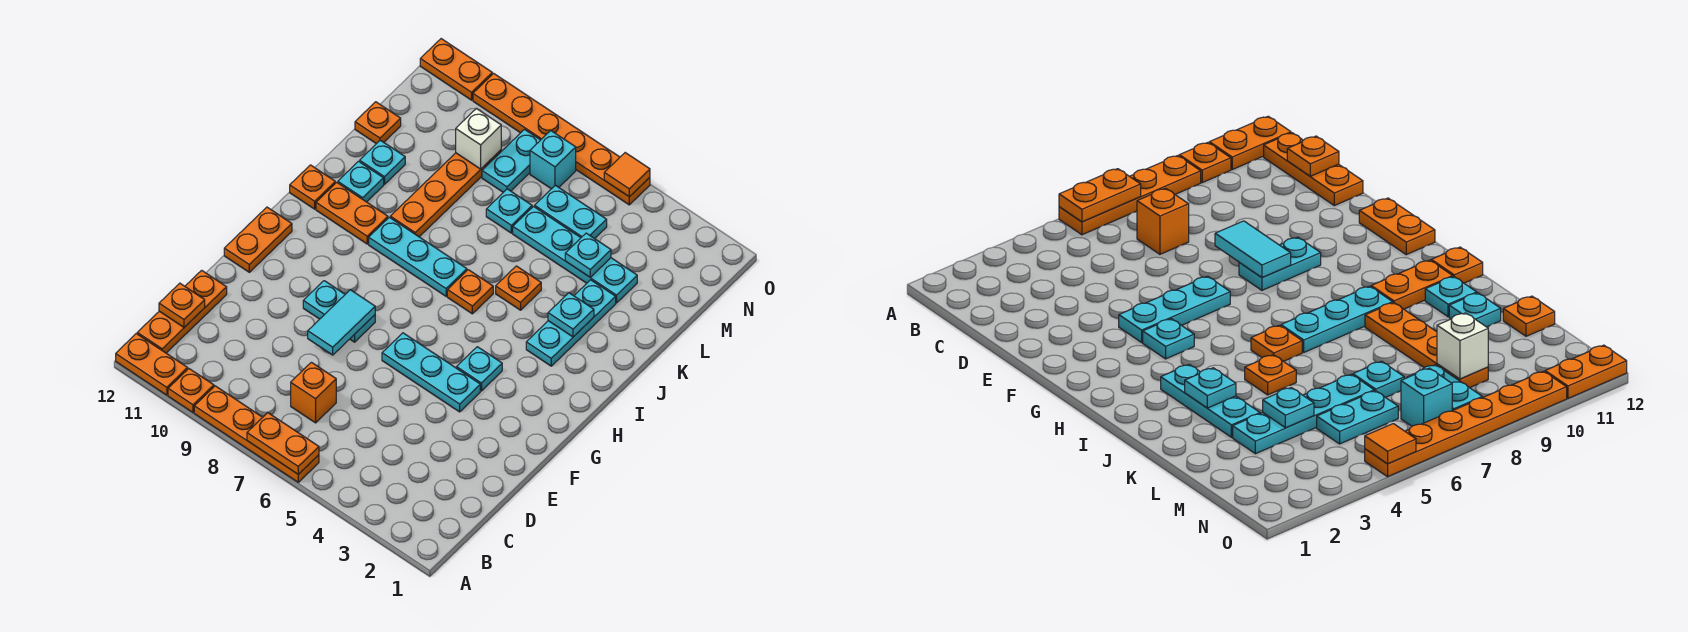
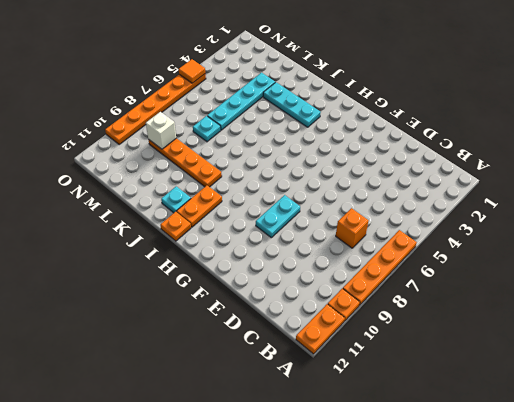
none -> orange plate B12:D12 level 1
none -> cyan plate F4:F6 level 1
none -> orange plate F12:G12 level 1
none -> cyan plate G4 level 1

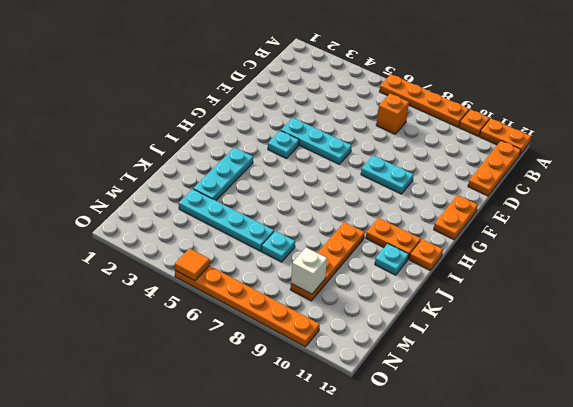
none -> orange plate I6 level 1
none -> cyan plate I7:I9 level 1
none -> orange plate J5 level 1
none -> cyan plate K11 level 1

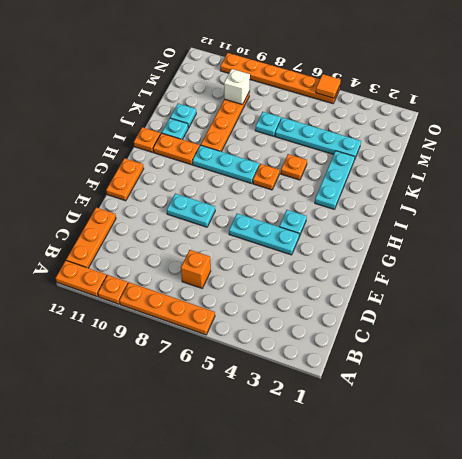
none -> orange plate L12 level 1
none -> cyan plate M5:M6 level 1
none -> cyan plate M8:N8 level 1
none -> cyan brick N7 level 1

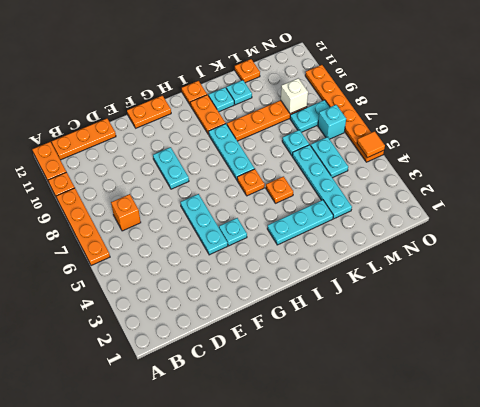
none -> orange plate O11:O12 level 1
none -> orange plate A6:A7 level 2
none -> orange plate C12 level 2
none -> cyan tile E8:F8 level 2

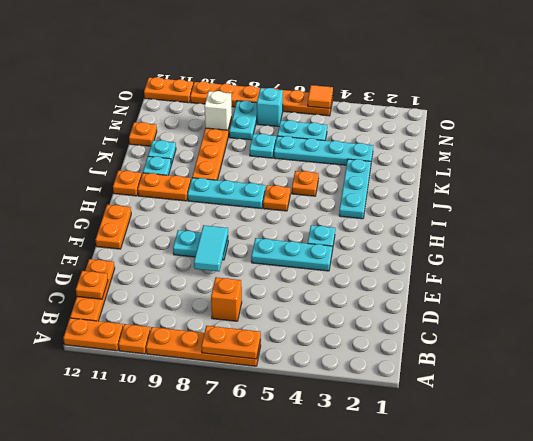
none -> cyan plate J3 level 2
none -> cyan plate L4 level 2

